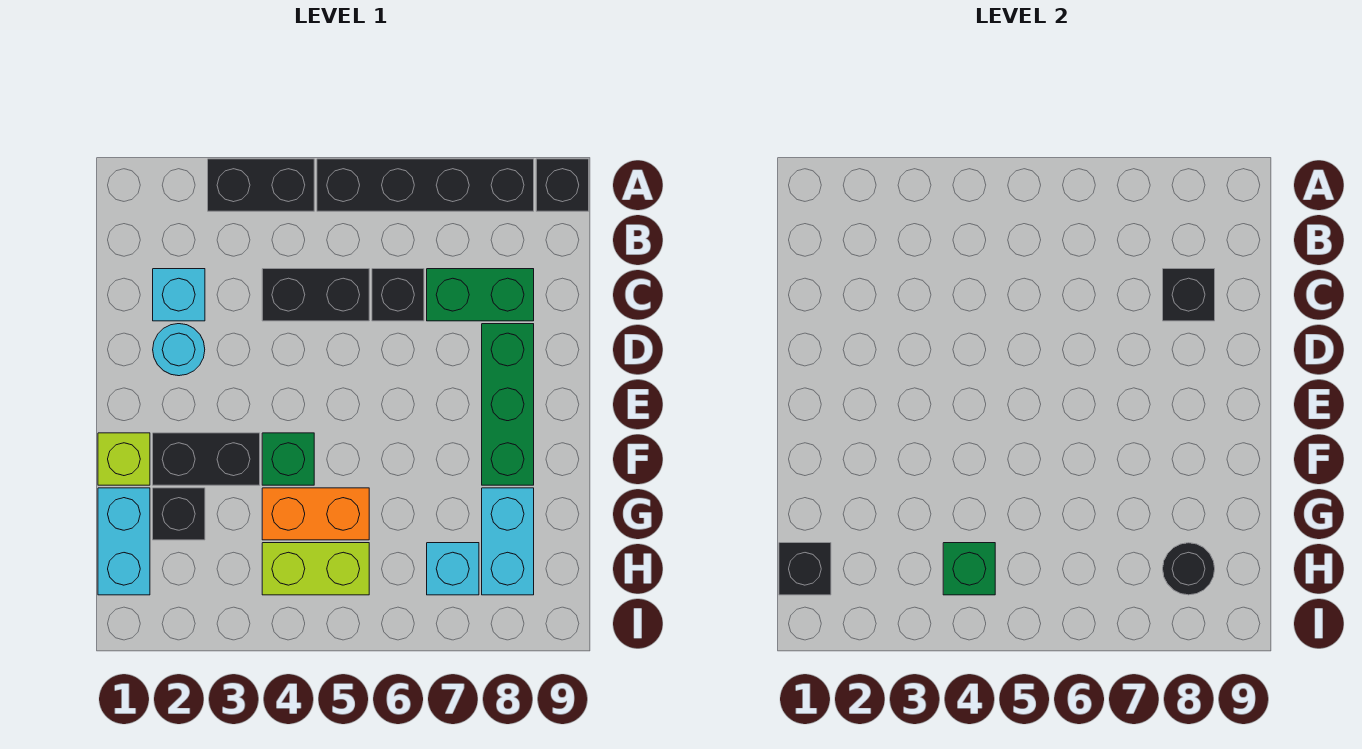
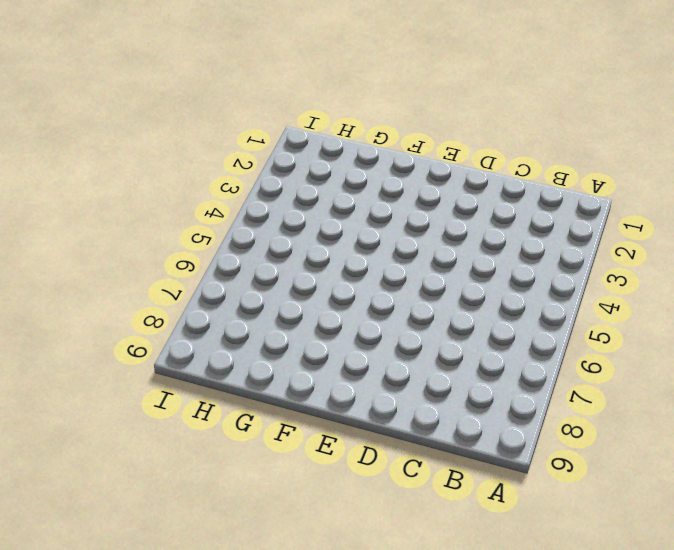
none -> black brick A3:A4 level 1
none -> black brick A5:A8 level 1
none -> black brick A9 level 1

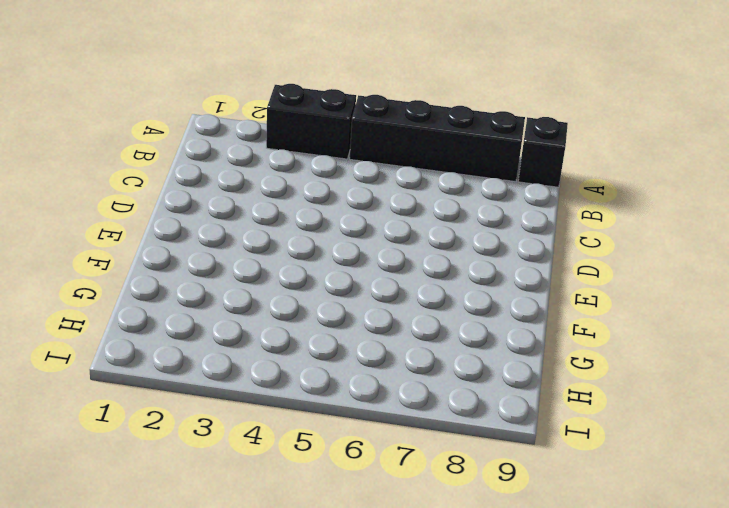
none -> cyan brick C2 level 1
none -> black brick C4:C5 level 1
none -> black brick C6 level 1

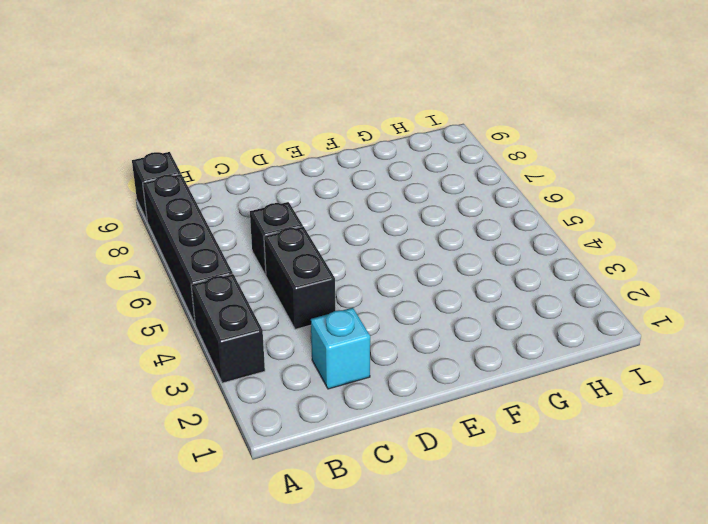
none -> green brick C7:C8 level 1
none -> cyan round brick D2 level 1
none -> green brick D8:F8 level 1

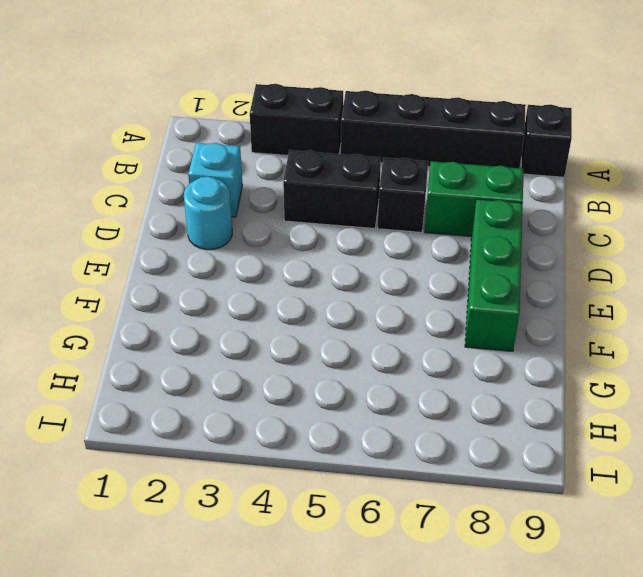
none -> lime brick F1 level 1
none -> black brick F2:F3 level 1
none -> green brick F4 level 1

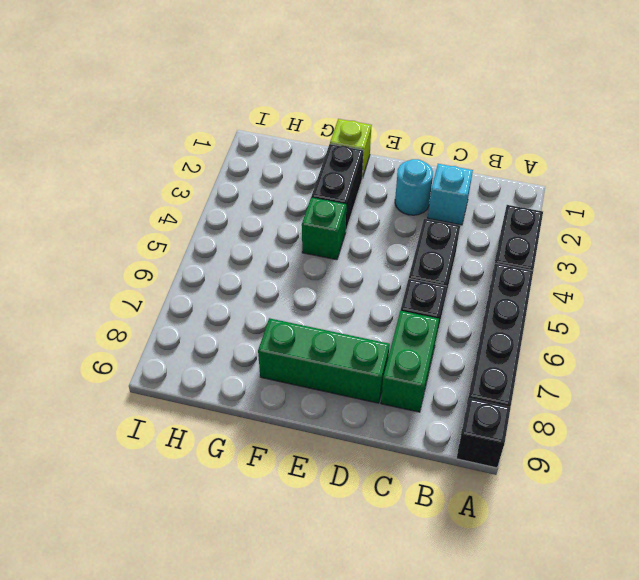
none -> cyan brick G1:H1 level 1
none -> black brick G2 level 1
none -> orange brick G4:G5 level 1

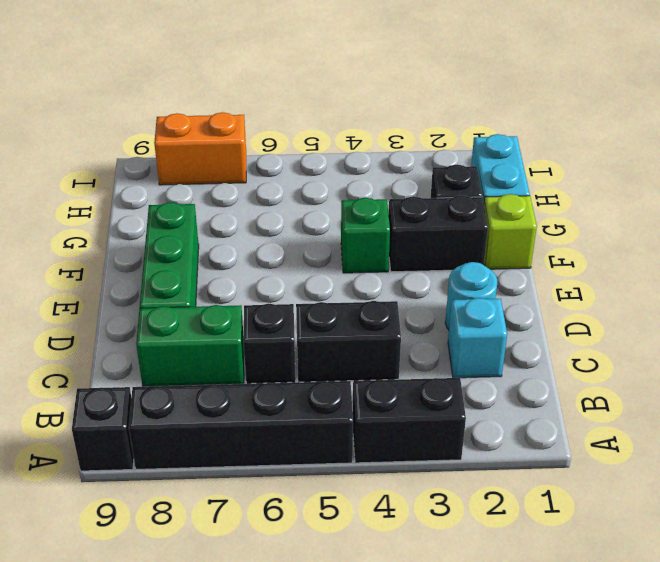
orange brick I7:I8 level 1 -> orange brick G4:G5 level 1
none -> cyan brick G8:H8 level 1
none -> lime brick H4:H5 level 1
none -> cyan brick H7 level 1

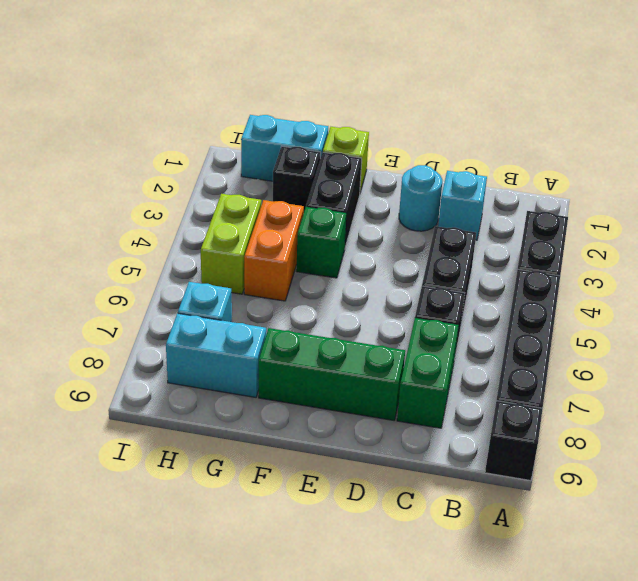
none -> black brick C8 level 2
none -> black brick H1 level 2
none -> green brick H4 level 2

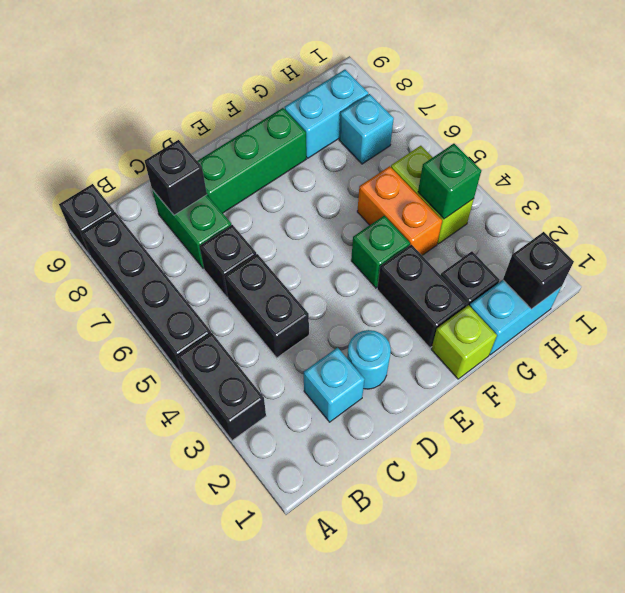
none -> black round brick H8 level 2

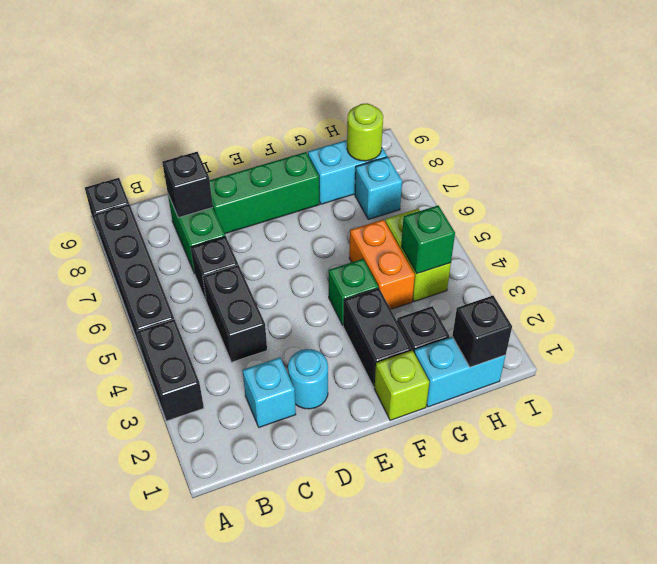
lime round brick H8 level 2 -> black round brick H8 level 2

